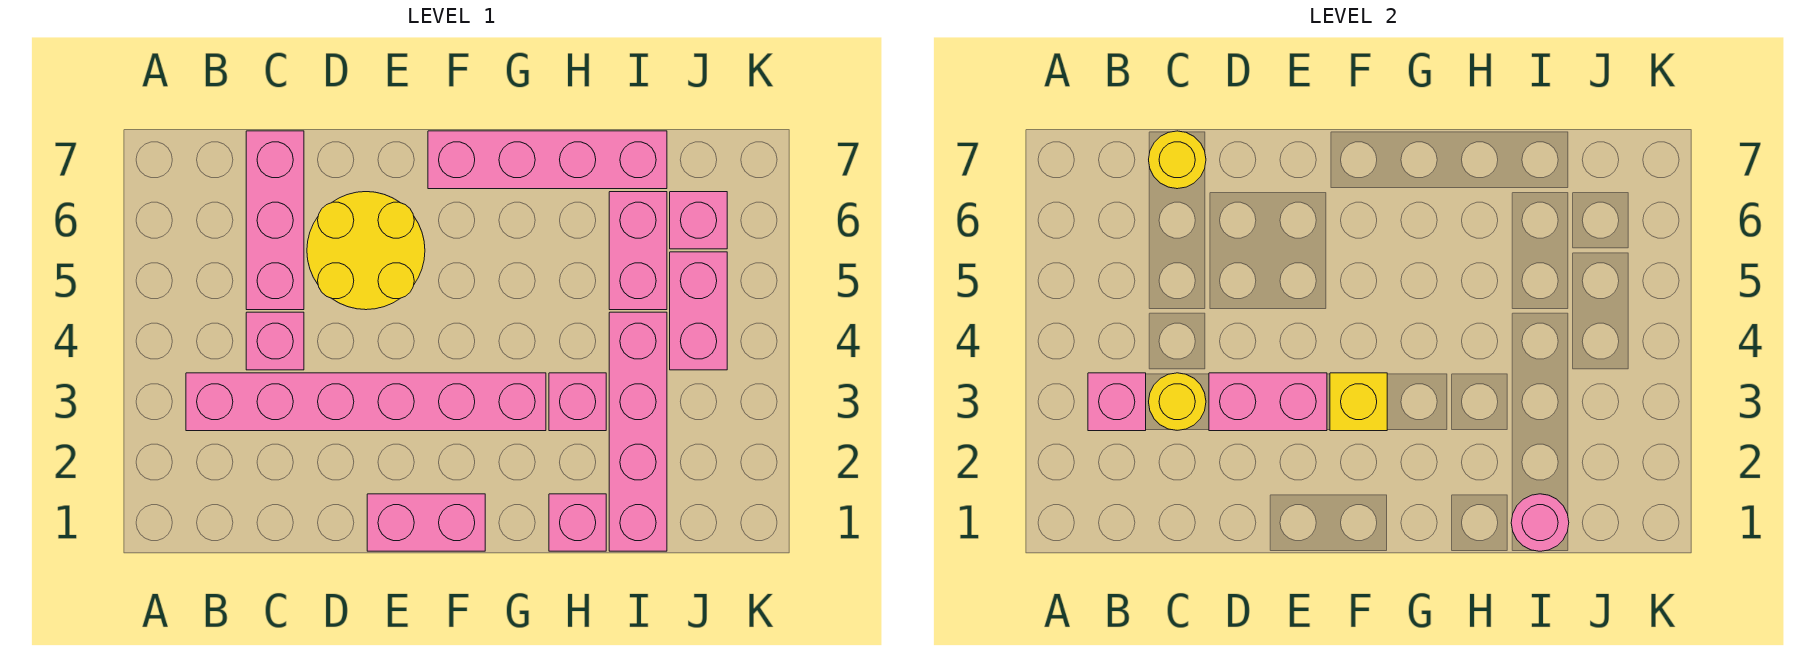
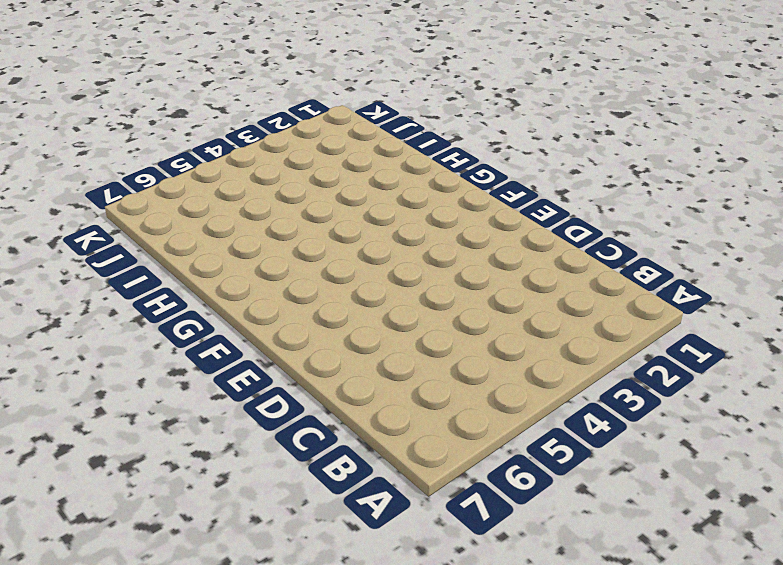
none -> pink brick B3:G3 level 1
none -> pink brick C4 level 1
none -> pink brick C5:C7 level 1

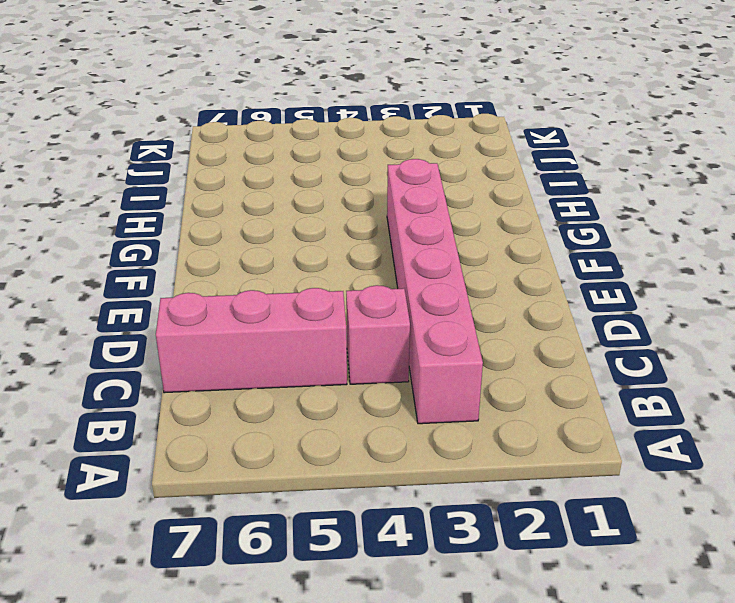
none -> yellow round brick D5:E6 level 1
none -> pink brick E1:F1 level 1
none -> pink brick F7:I7 level 1

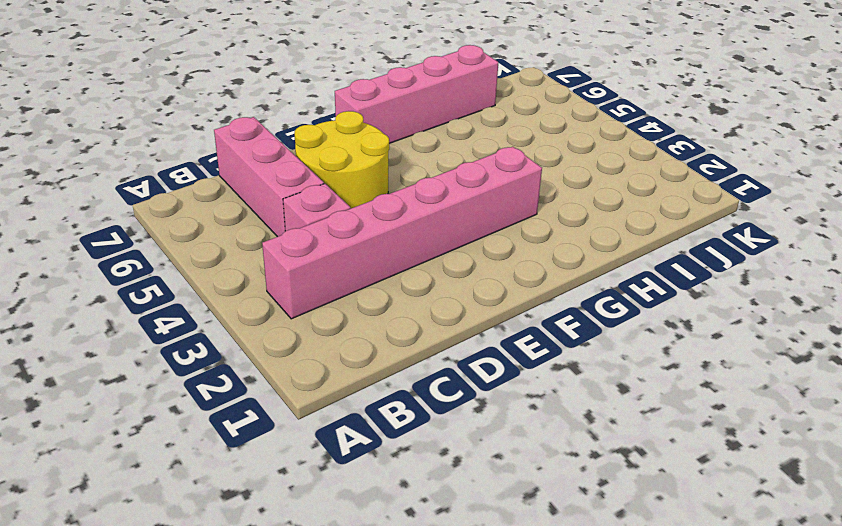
none -> pink brick E1:F1 level 1
none -> pink brick H1 level 1
none -> pink brick H3 level 1

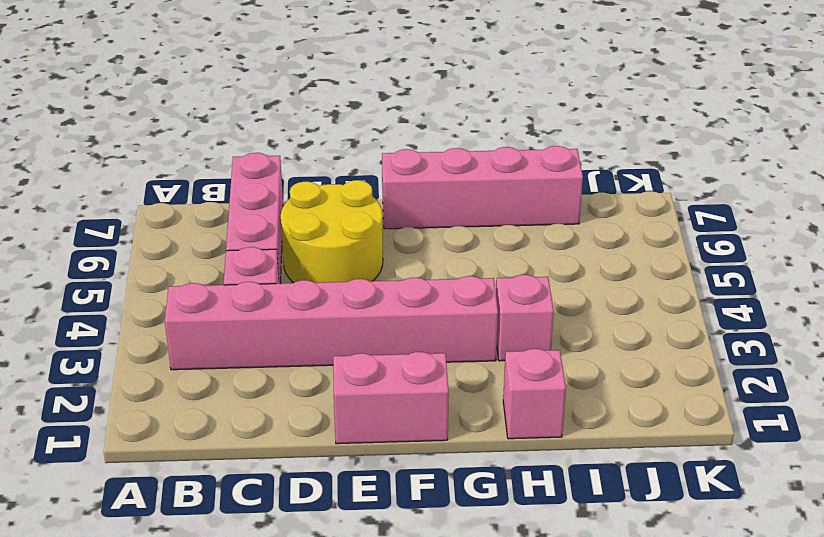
none -> pink brick I1:I4 level 1
none -> pink brick I5:I6 level 1
none -> pink brick J4:J5 level 1

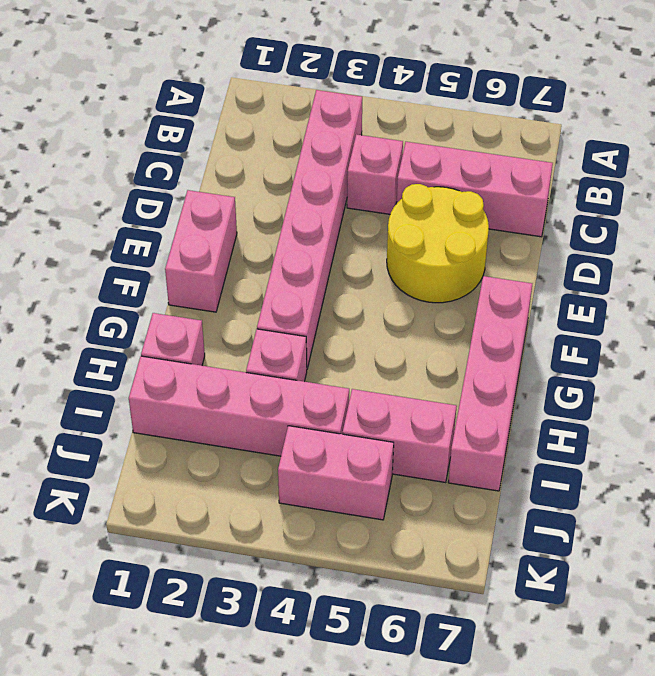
none -> pink brick J6 level 1
none -> pink brick B3 level 2
none -> yellow round brick C3 level 2

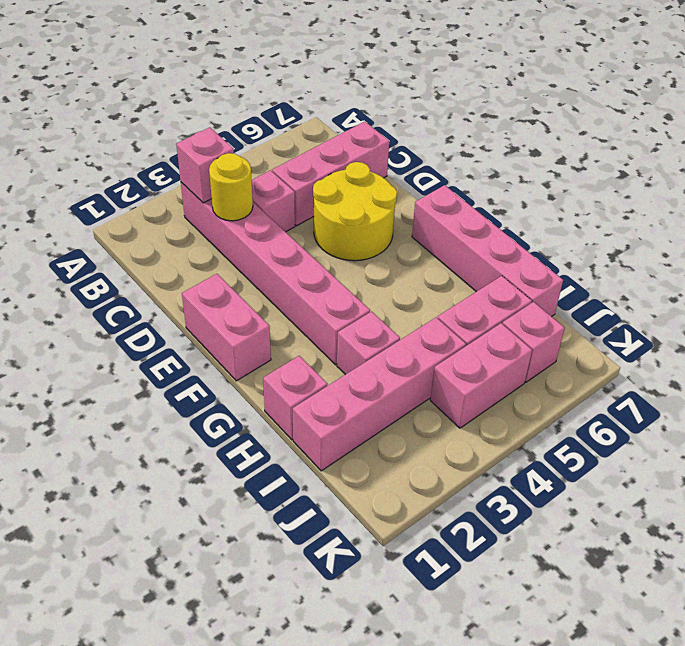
none -> yellow round brick C7 level 2
none -> pink brick D3:E3 level 2
none -> yellow brick F3 level 2

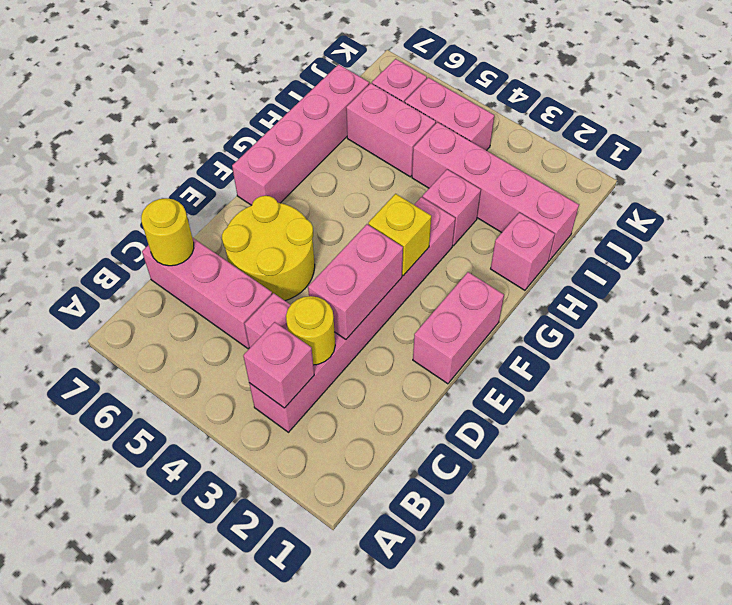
none -> pink round brick I1 level 2

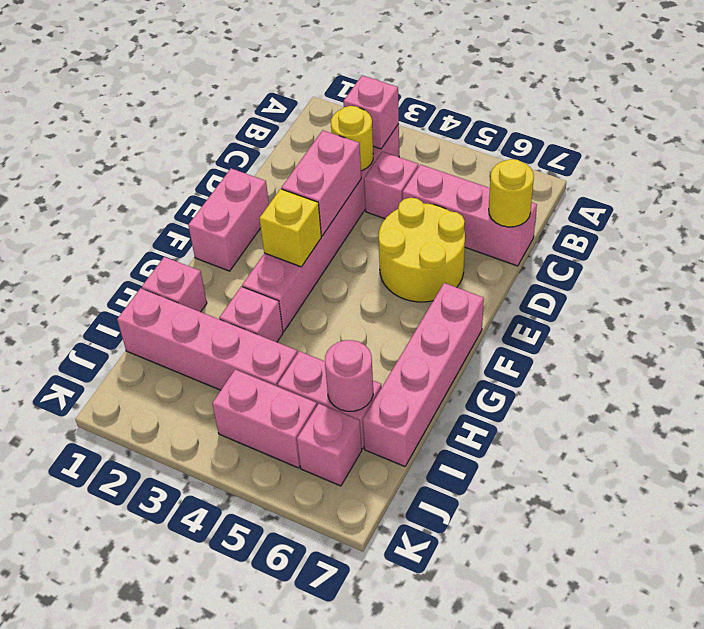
pink round brick I6 level 2 -> pink round brick I1 level 2

